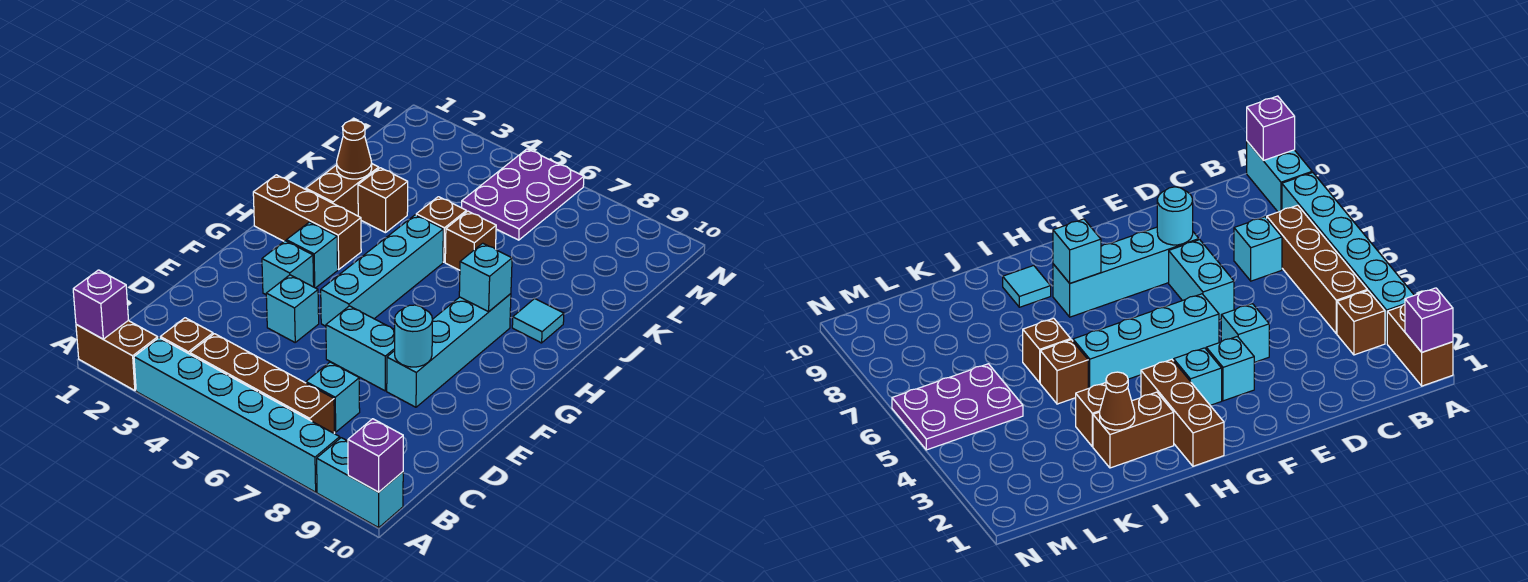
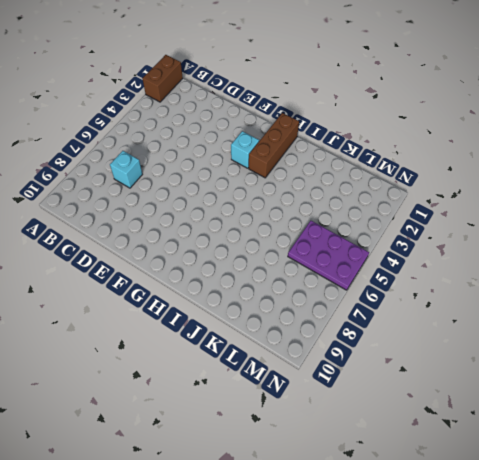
none -> cyan brick A3:A8 level 1
none -> cyan brick A9:A10 level 1
none -> brown brick B3 level 1

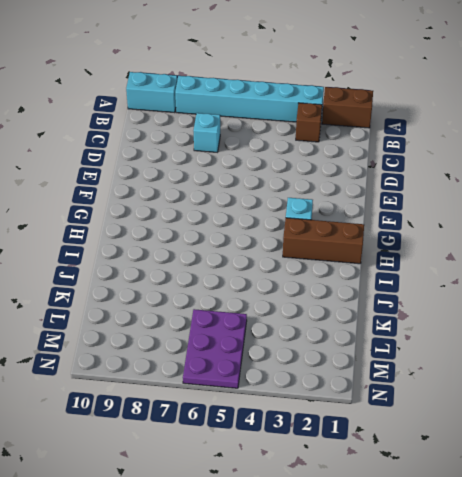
none -> brown brick B4:B7 level 1
none -> cyan brick E4 level 1
none -> cyan brick E6:E7 level 1

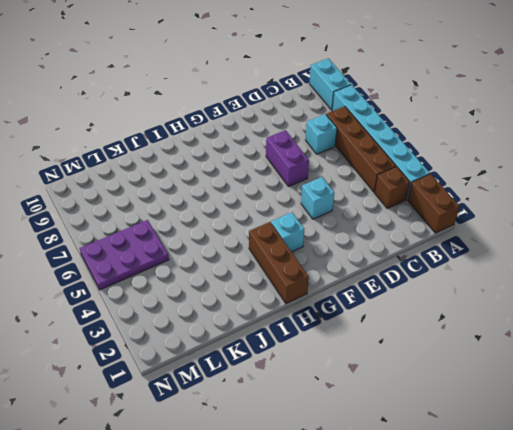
purple brick E6:E7 level 1 -> cyan brick E6:E7 level 1
none -> cyan brick E8:H8 level 1
none -> cyan brick F3 level 1
none -> cyan brick F5:I5 level 1

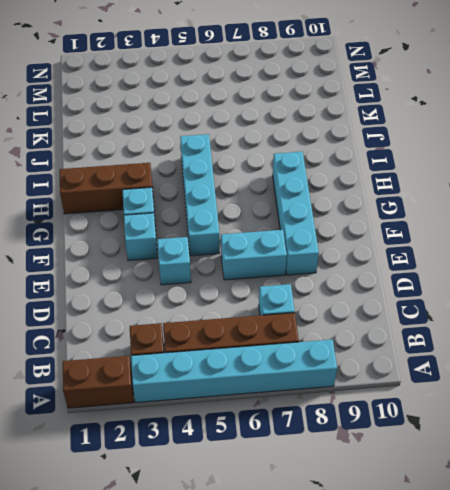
none -> cyan brick A9:A10 level 1
none -> brown brick I2:J2 level 1
none -> cyan tile I9 level 1

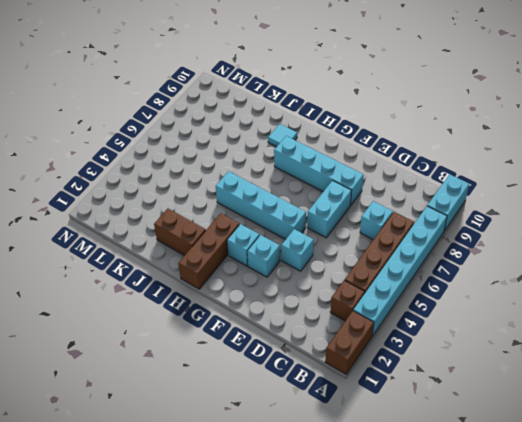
none -> brown brick J3 level 1
none -> brown brick J5 level 1
none -> brown brick J6 level 1

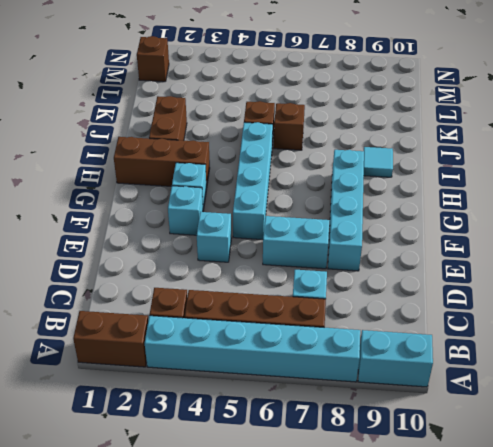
brown brick M1 level 1 -> brown brick J3 level 1
none -> purple plate L5:N6 level 1
none -> purple brick A1 level 2
none -> purple brick A10 level 2

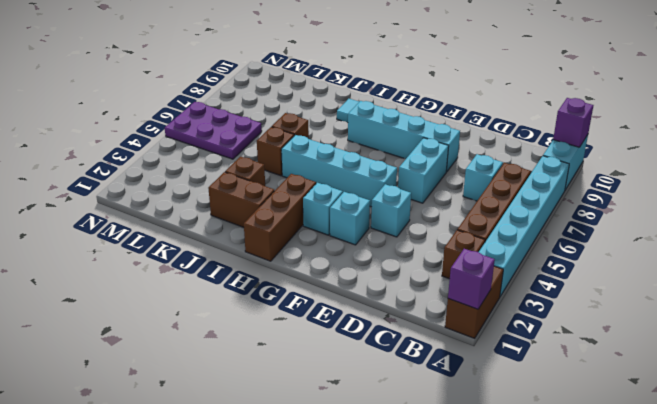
none -> cyan round brick E8 level 2
none -> cyan brick H8 level 2
none -> brown cone J2 level 2

